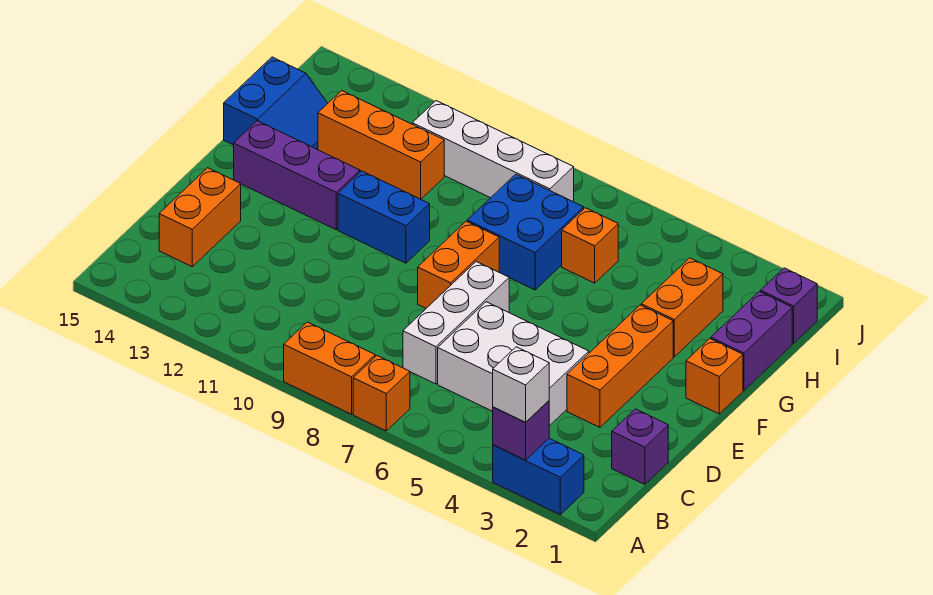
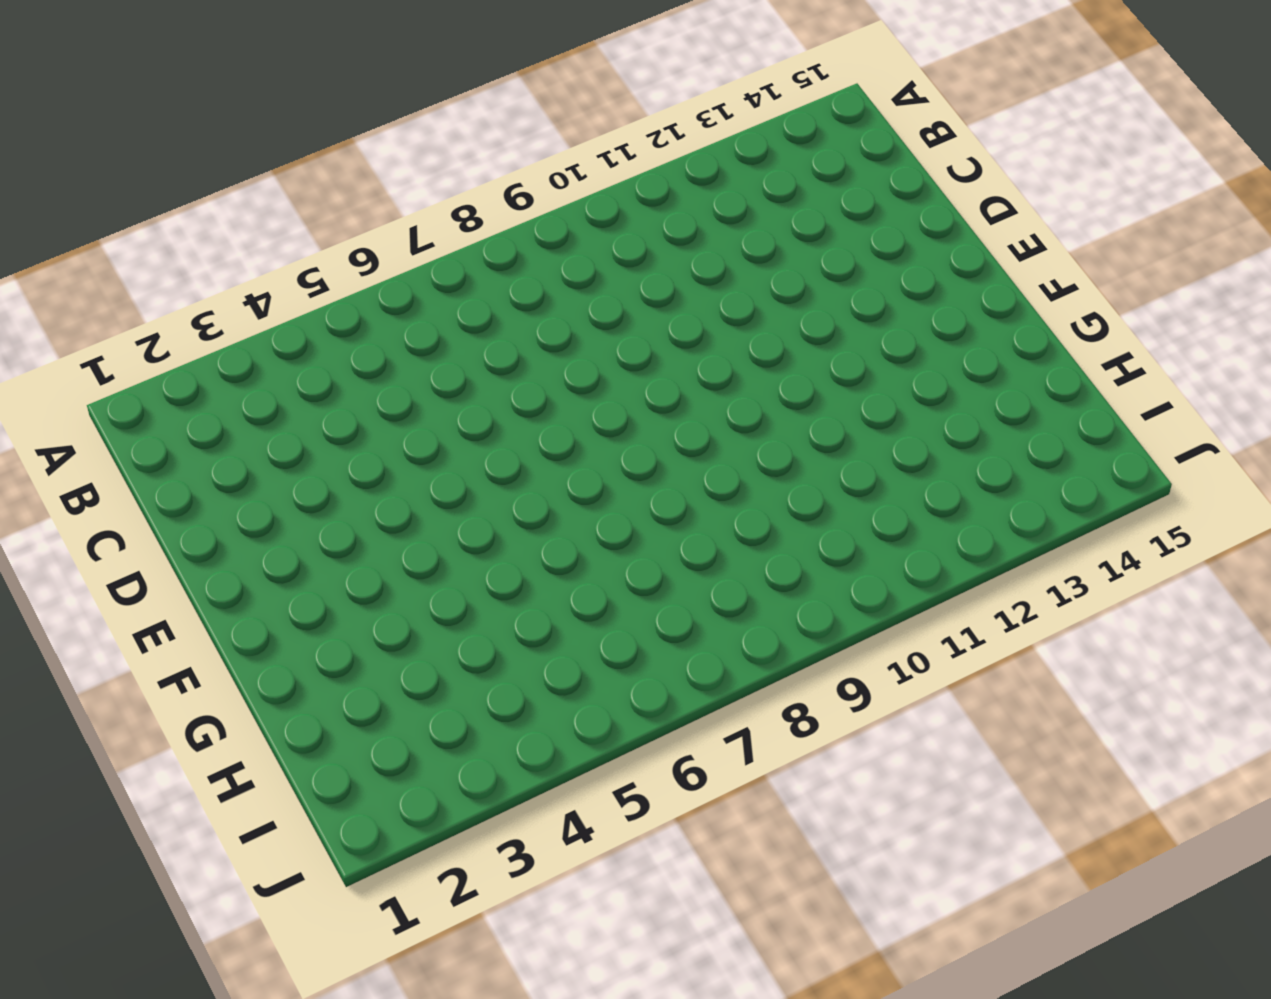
none -> blue brick A2:A3 level 1
none -> orange brick A7 level 1
none -> orange brick A8:A9 level 1

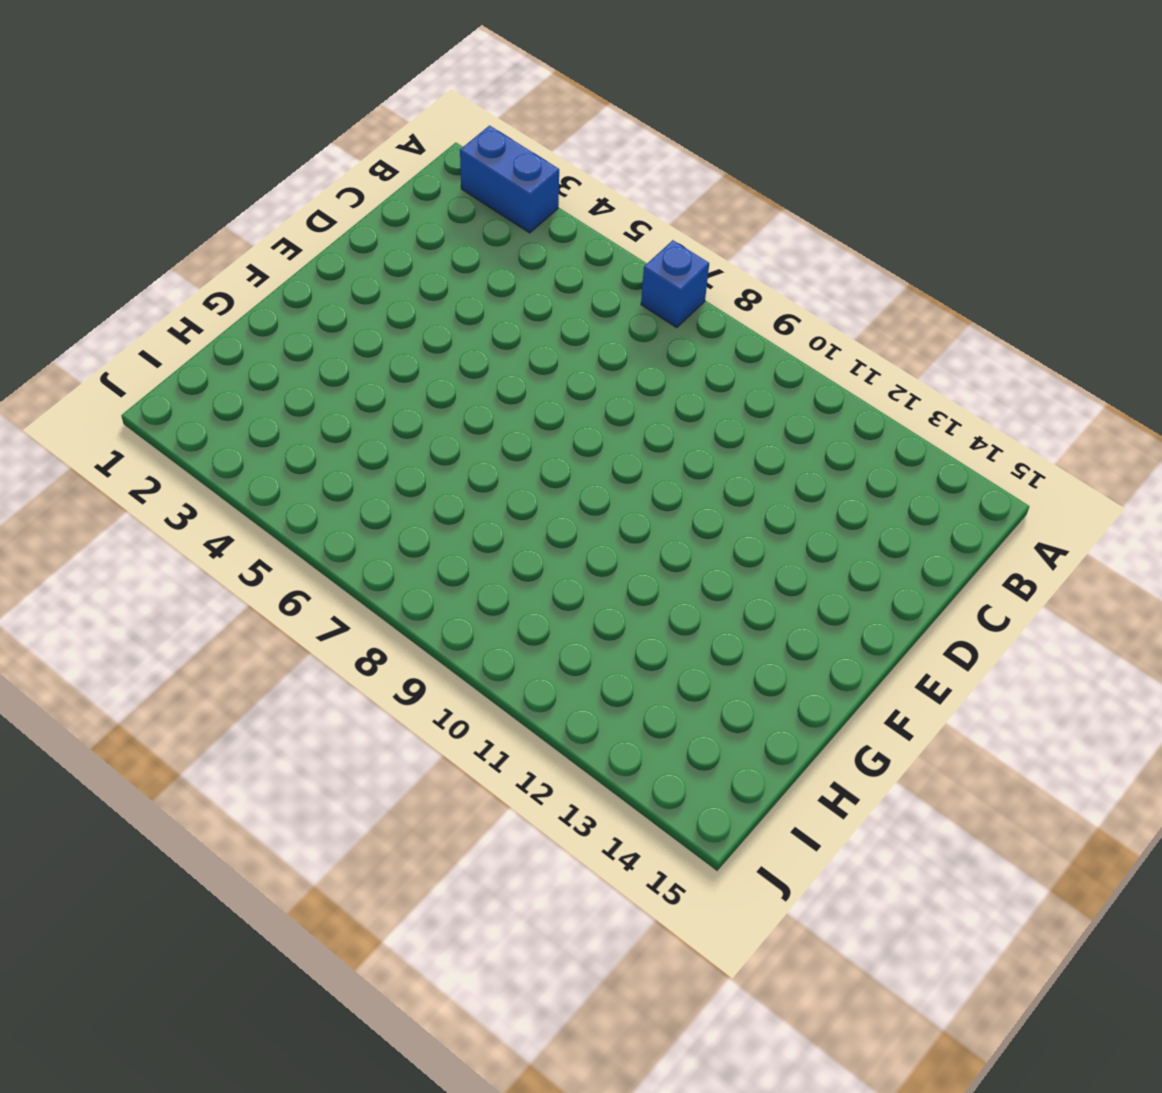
blue brick A7 level 1 -> orange brick A7 level 1
none -> orange brick A8:A9 level 1
none -> purple brick C1 level 1
none -> white brick C4:D6 level 1

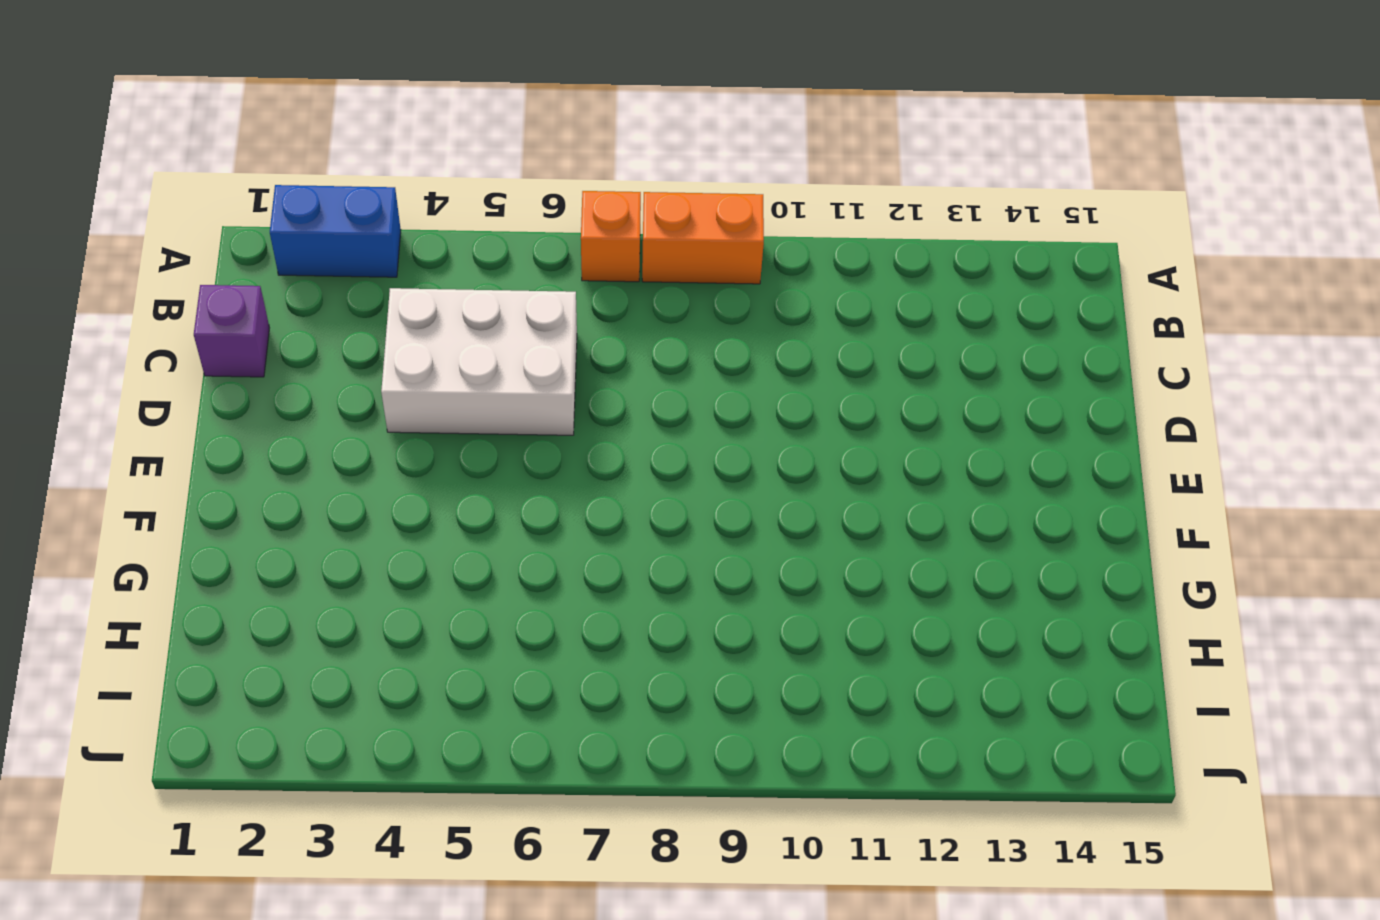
none -> white brick C7:E7 level 1
none -> orange brick C14:D14 level 1
none -> orange brick D3:F3 level 1

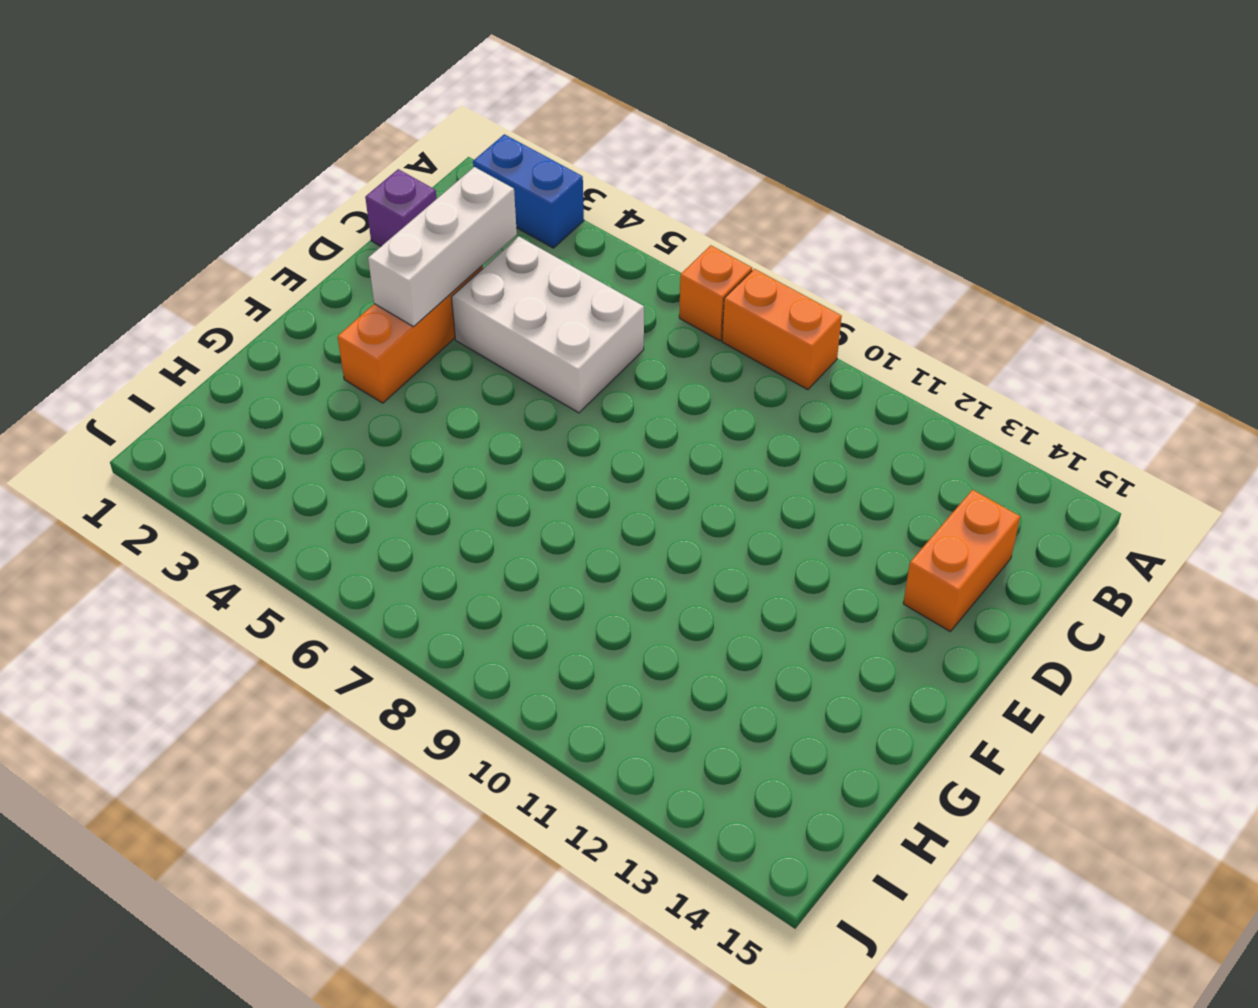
white brick C3:E3 level 2 -> white brick C7:E7 level 1
none -> orange brick E8:F8 level 1
none -> orange brick F1 level 1
none -> blue brick F10:F11 level 1

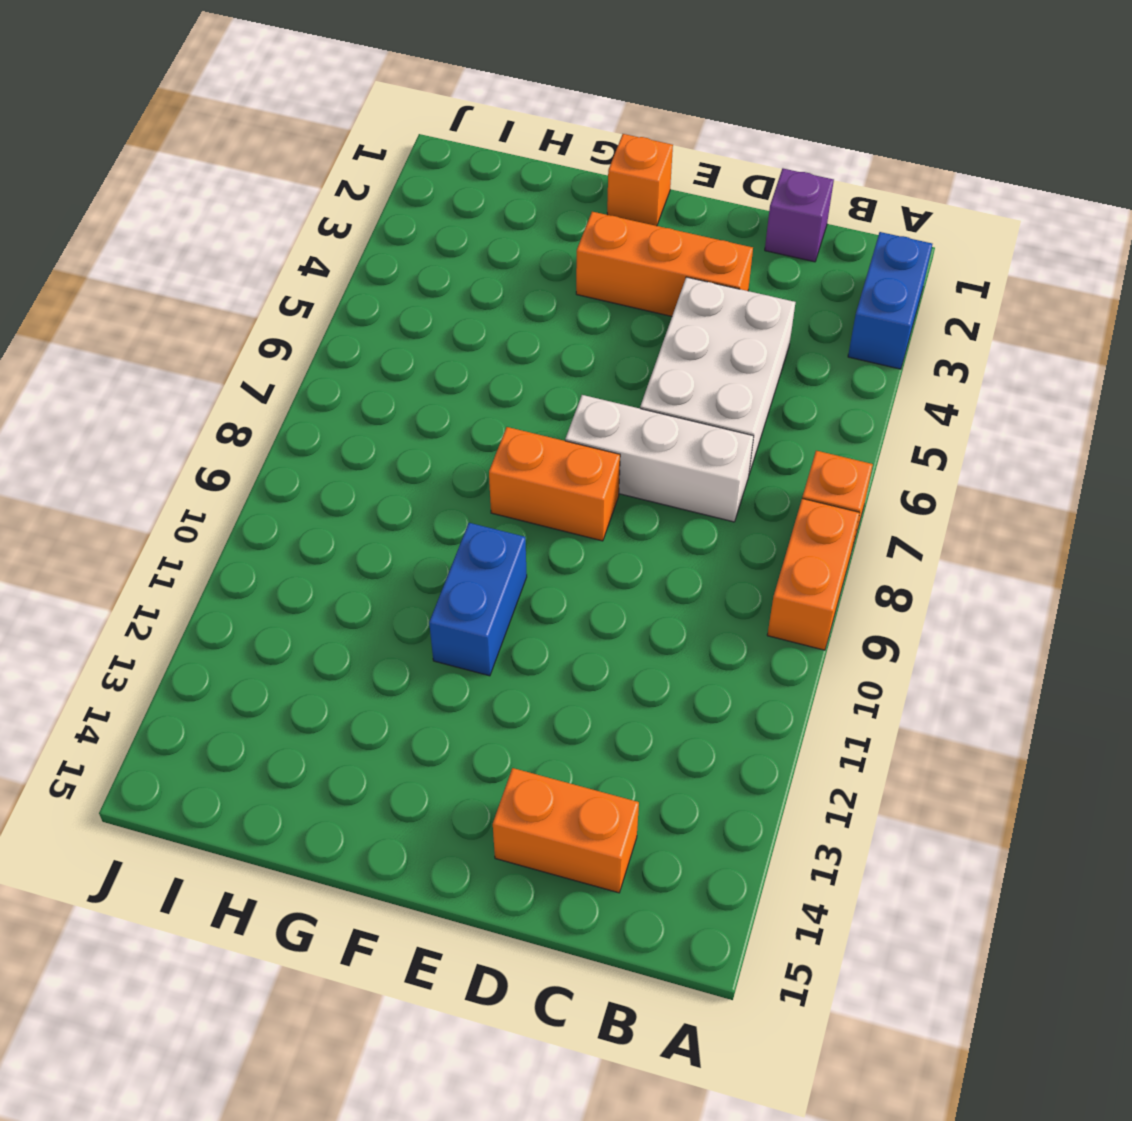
none -> purple brick F12:F14 level 1
none -> purple brick G1:H1 level 1
none -> orange brick G3:H3 level 1

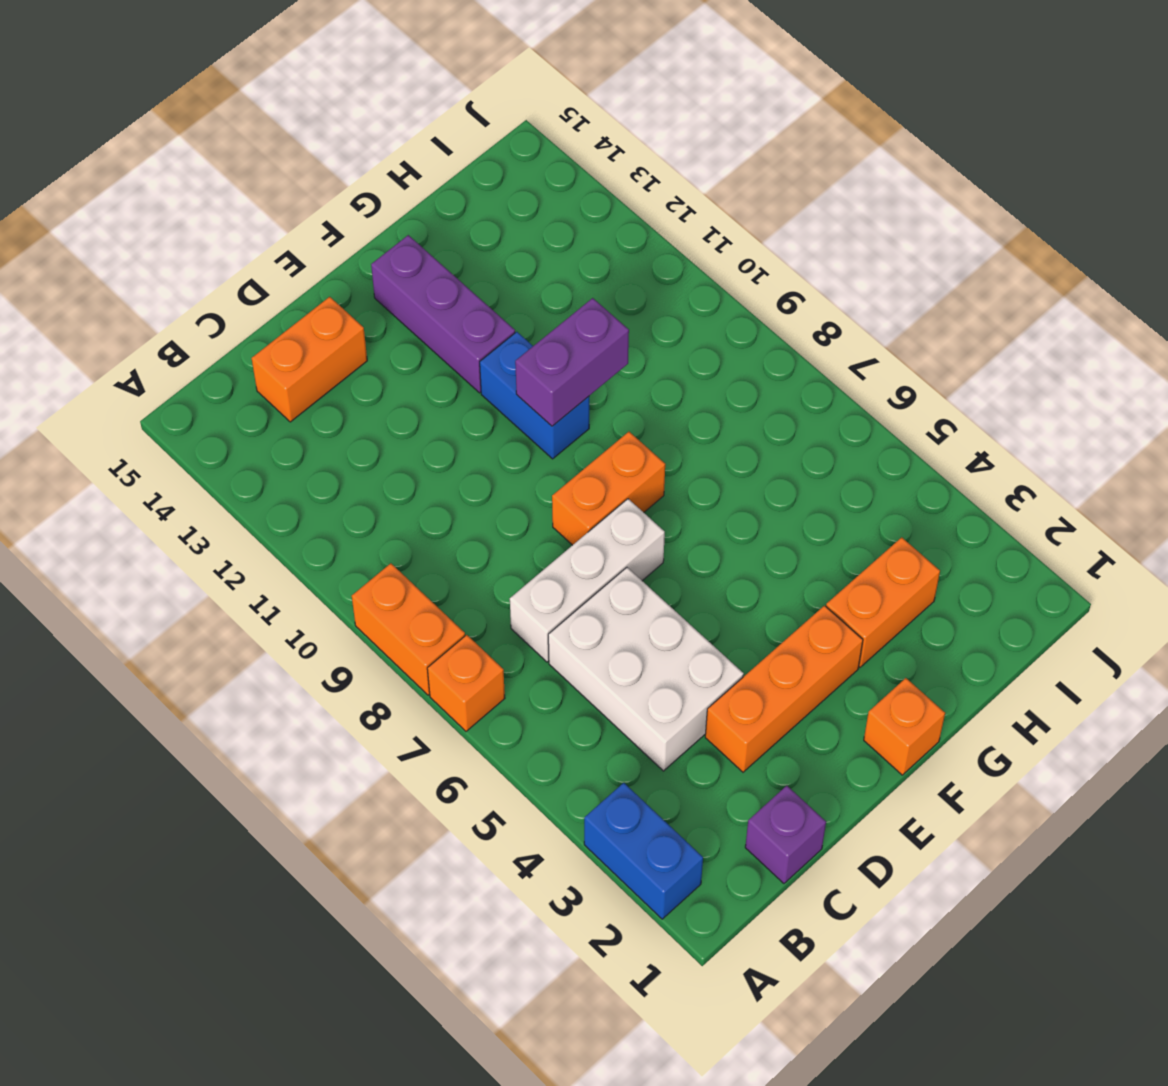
purple brick F10:G10 level 2 -> purple brick G1:H1 level 1
none -> blue brick G7:H8 level 1
none -> blue slope G14:H15 level 1 top 15
none -> orange brick H6 level 1

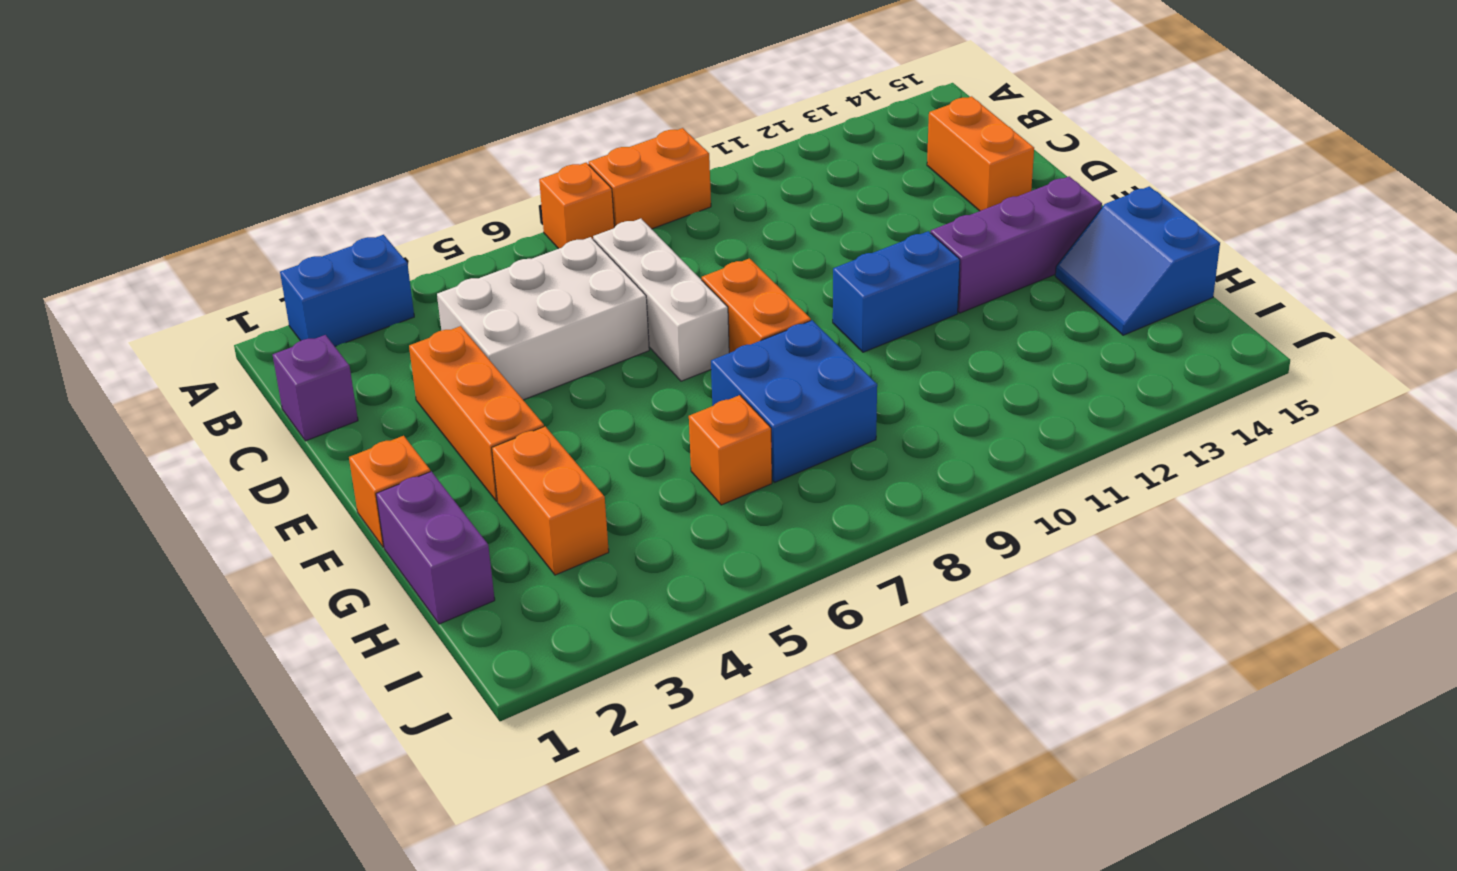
none -> orange brick H11:H13 level 1
none -> purple brick I1 level 1
none -> white brick I8:I11 level 1

